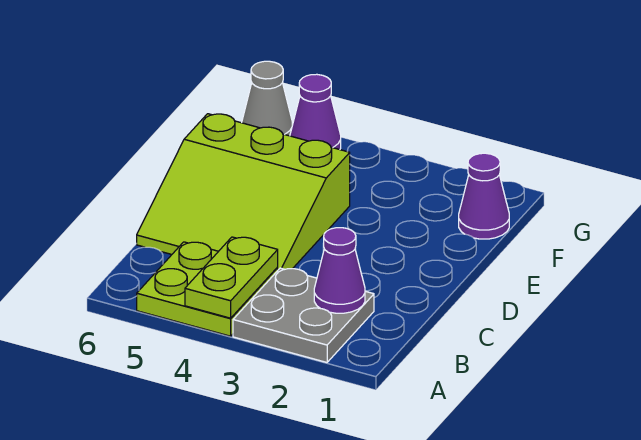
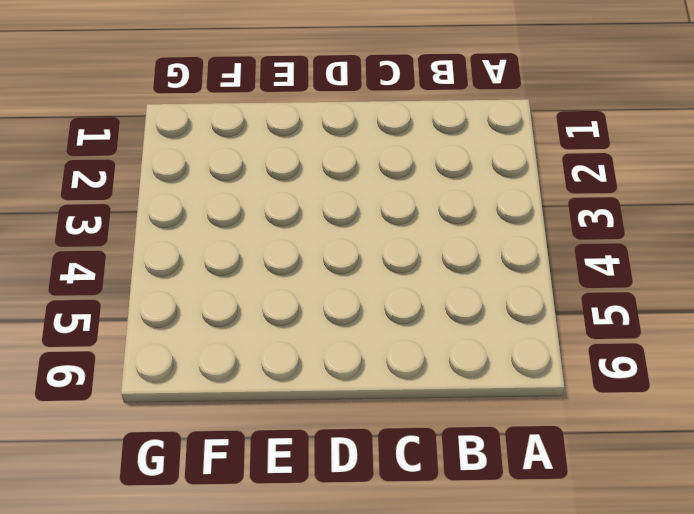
none -> grey plate A2:B3 level 1
none -> lime plate A4:B5 level 1

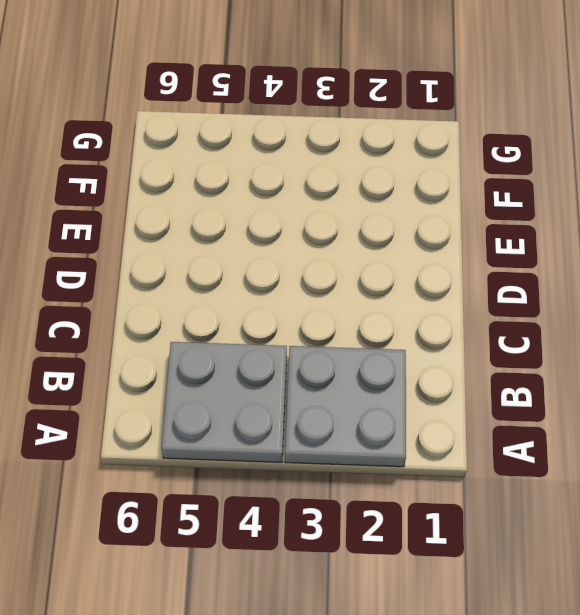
grey plate A4:B5 level 1 -> lime plate A4:B5 level 1
none -> lime slope C4:E6 level 1 top E
none -> purple cone F1 level 1

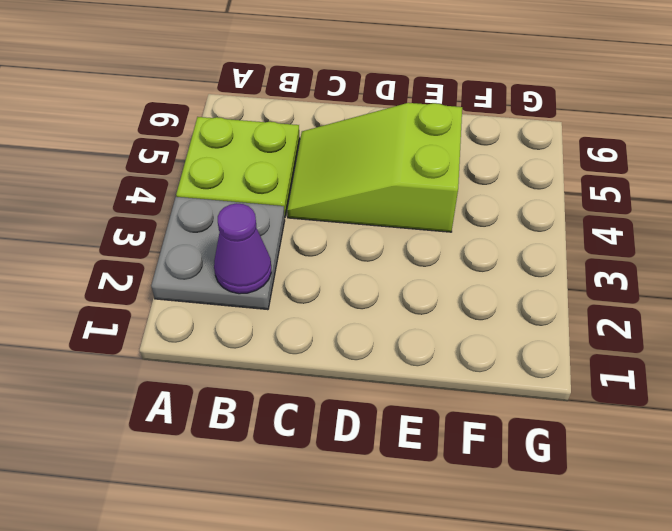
lime slope C4:E5 level 1 top E -> lime slope C4:E6 level 1 top E
none -> purple cone F1 level 1
none -> purple cone G5 level 1

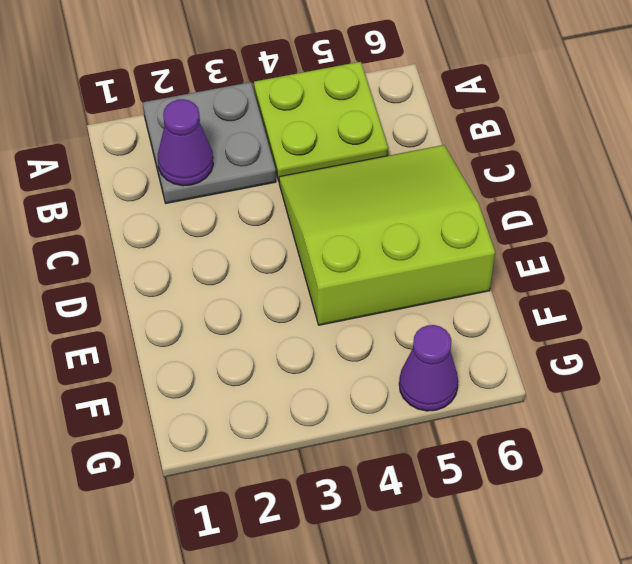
none -> purple cone F1 level 1
none -> grey cone G6 level 1

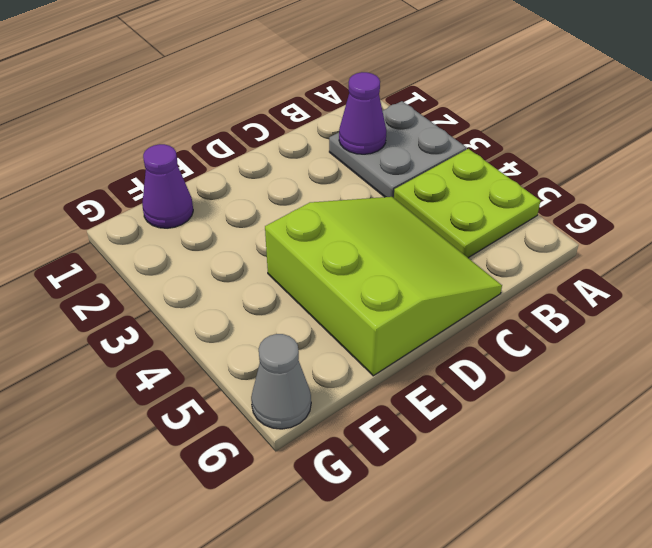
none -> purple cone G5 level 1
none -> lime plate A4:B4 level 2

